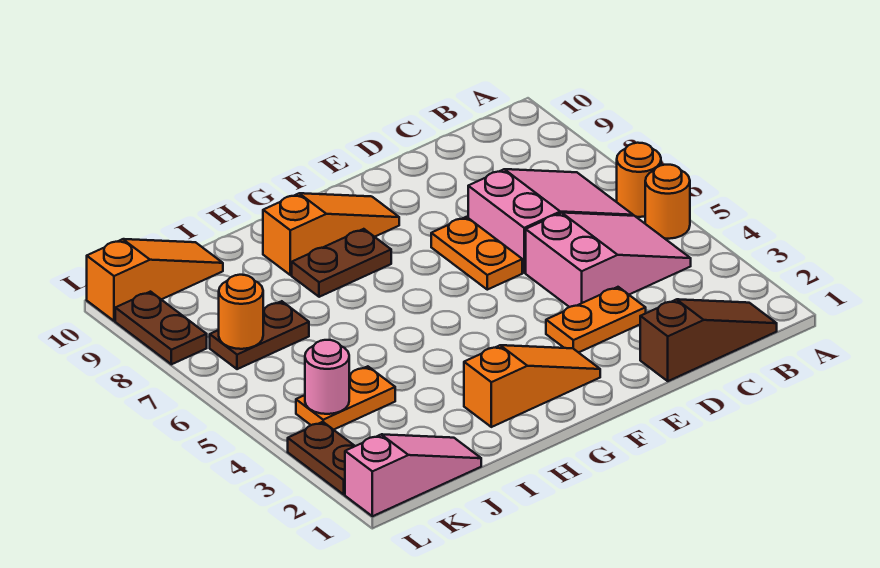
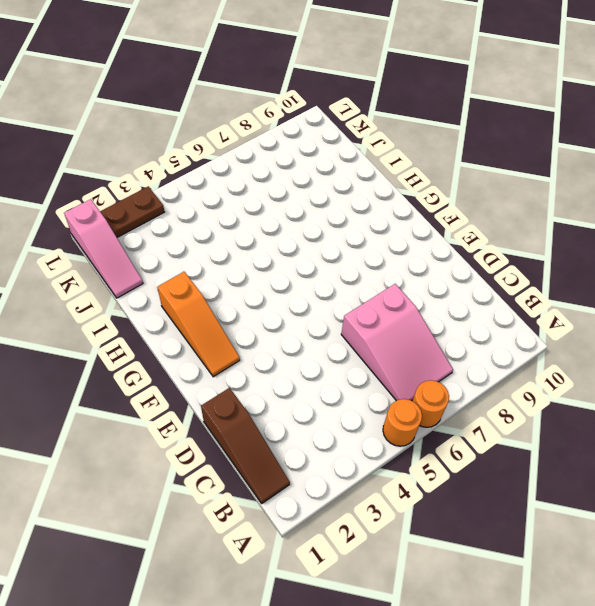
none -> pink slope B4:D5 level 1 top D
none -> orange plate D3:E3 level 1
none -> orange plate E6:E7 level 1

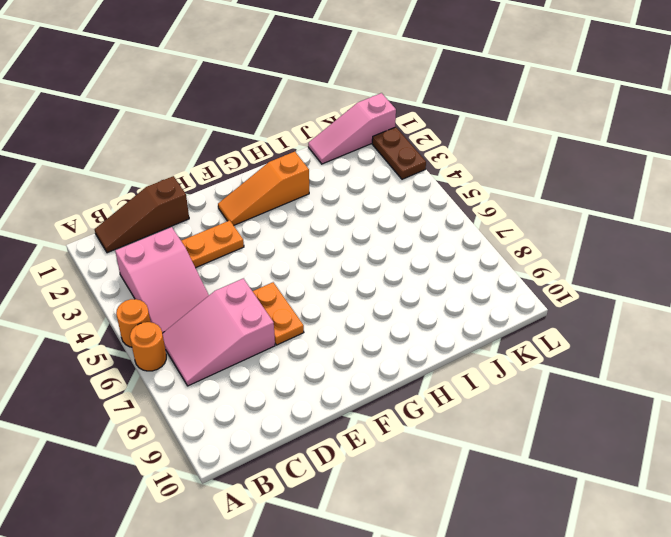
pink slope B3:C5 level 1 top 3 -> pink slope B4:D5 level 1 top D
none -> orange slope F9:H9 level 1 top H
none -> brown plate G8:H8 level 1
none -> orange plate J4:K4 level 1

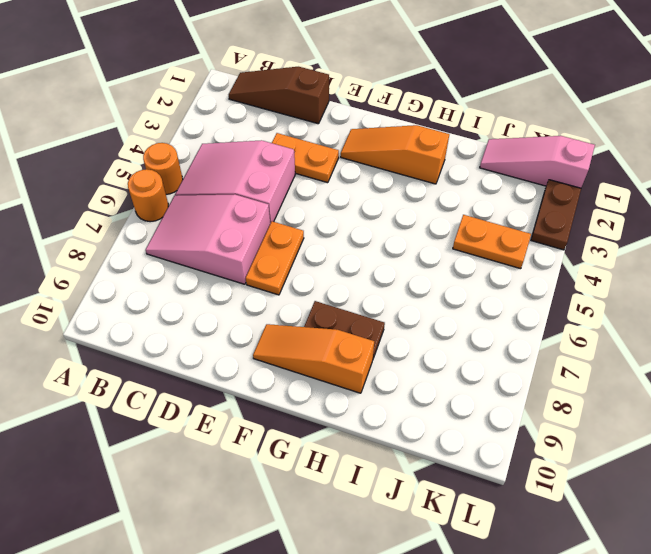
none -> brown plate J7:K7 level 1
none -> orange slope J10:L10 level 1 top L
none -> brown plate L8:L9 level 1

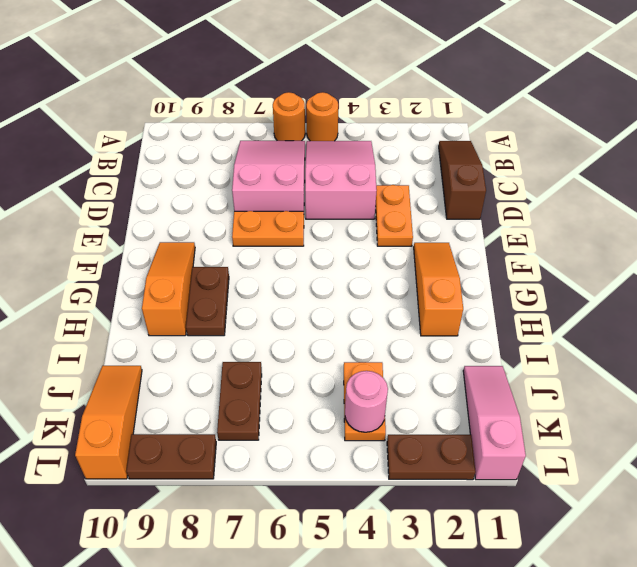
none -> orange round brick K7 level 2

